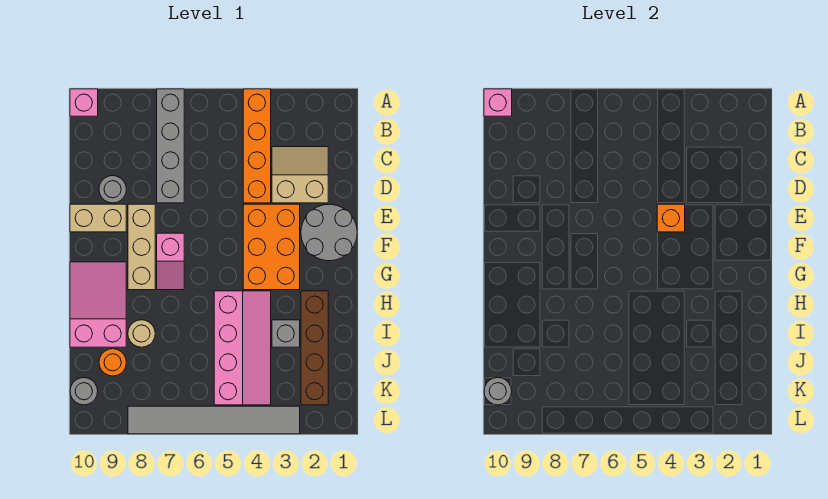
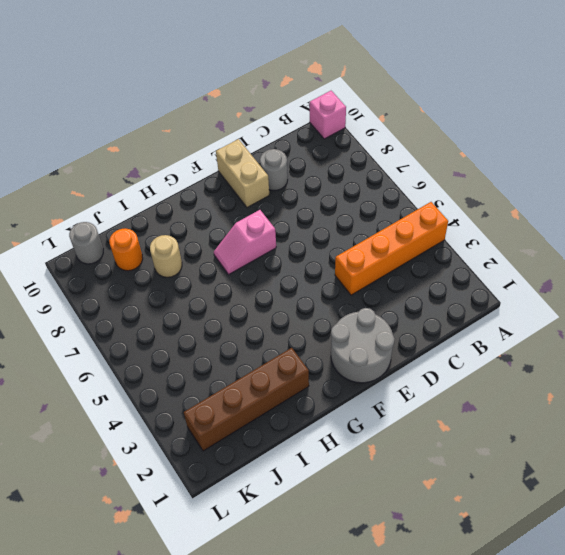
none -> grey brick A7:D7 level 1
none -> tan slope C2:D3 level 1 top D
none -> orange brick E3:G4 level 1

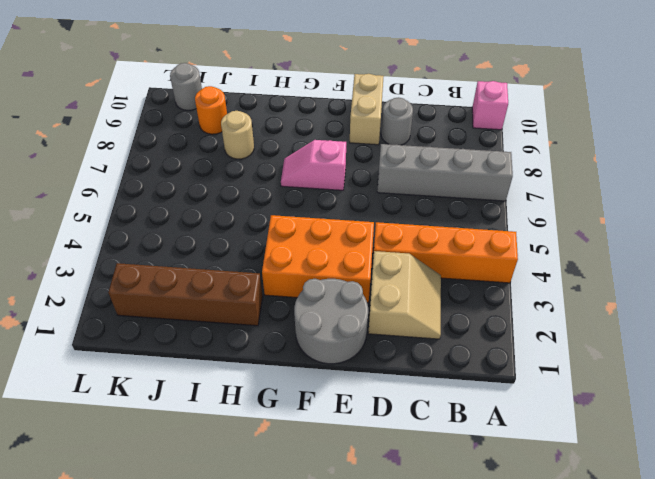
none -> tan brick E8:G8 level 1
none -> pink slope G9:I10 level 1 top I
none -> pink slope H4:K5 level 1 top 5

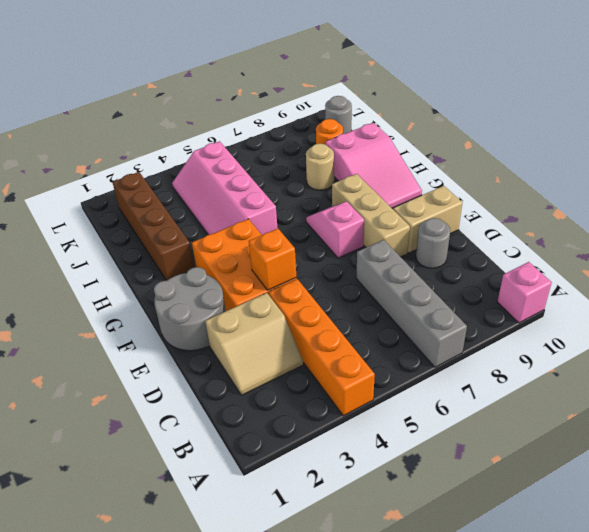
none -> grey brick I3 level 1
none -> grey tile L3:L8 level 1
none -> pink brick A10 level 2

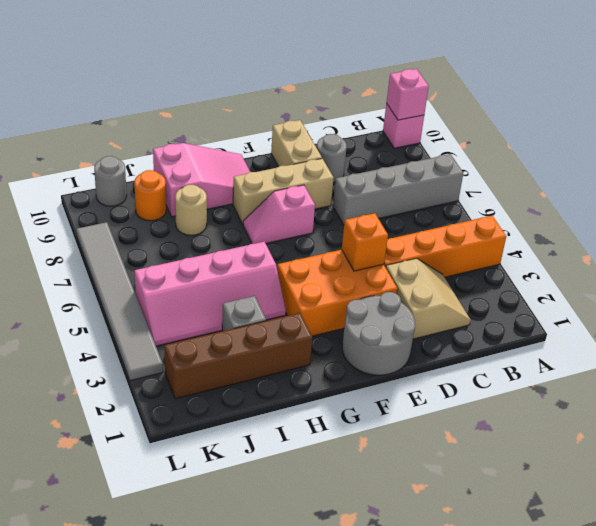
none -> grey round brick K10 level 2

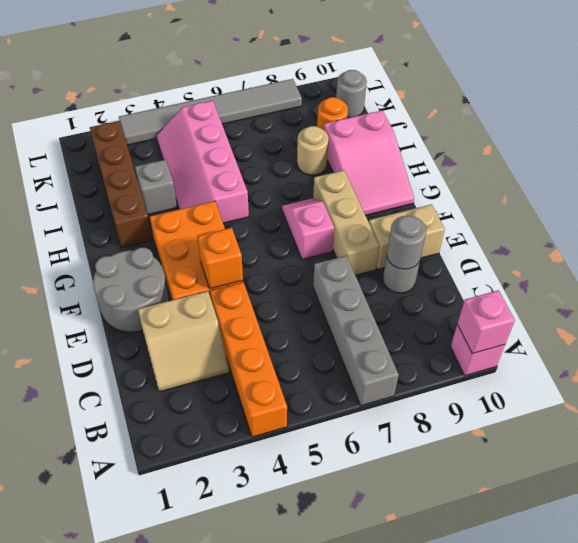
grey round brick D9 level 2 -> grey round brick K10 level 2

